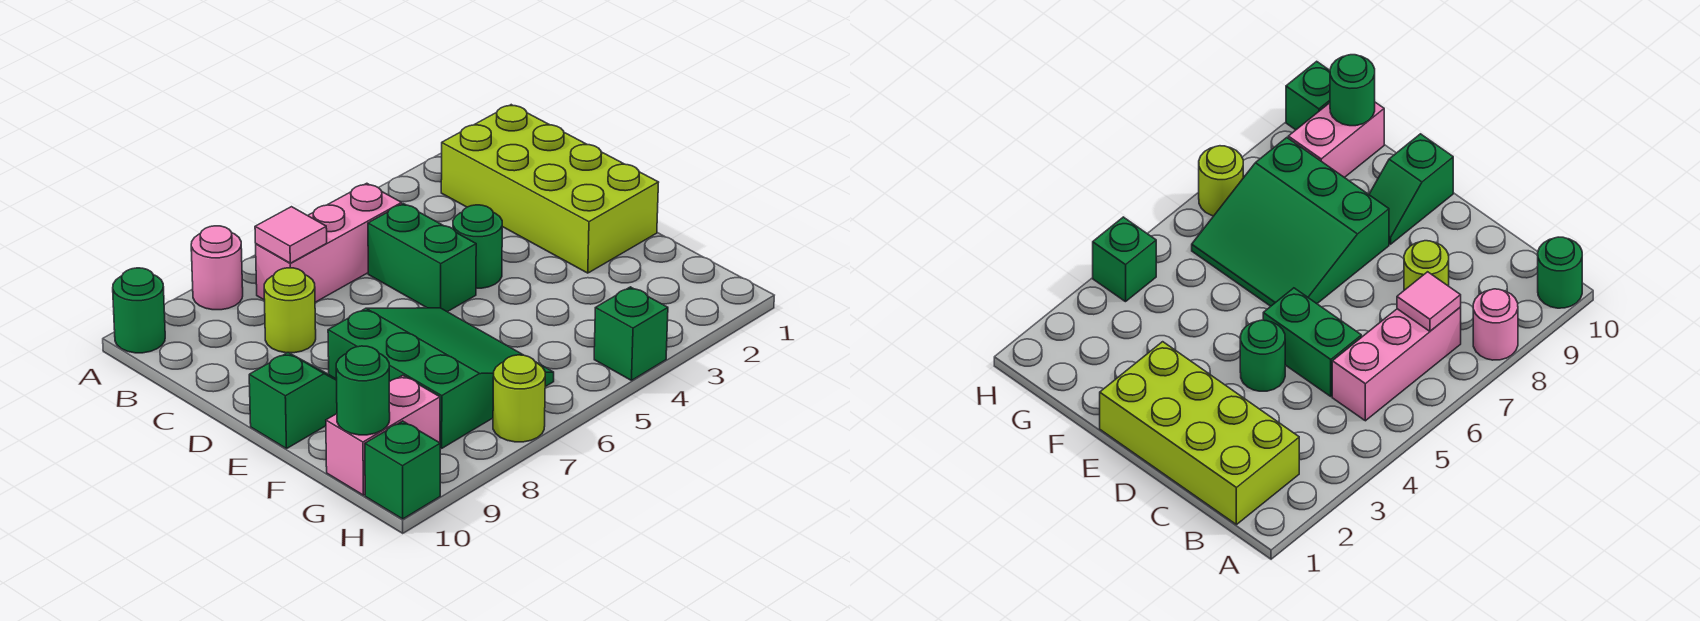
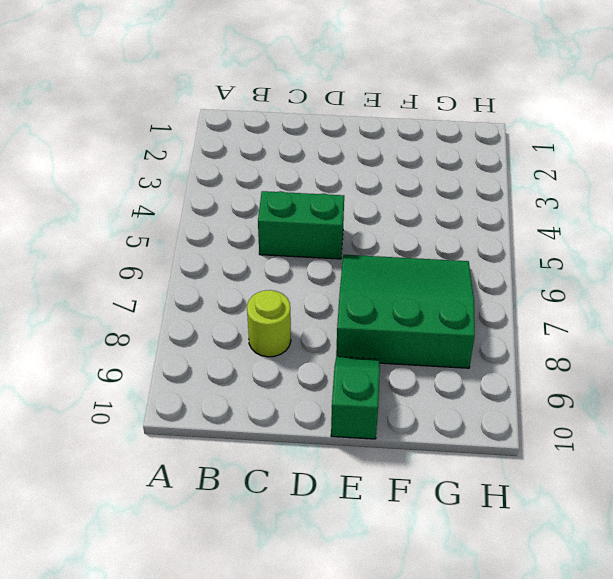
none -> pink round brick A8 level 1
none -> green round brick A10 level 1
none -> lime brick B1:E2 level 1

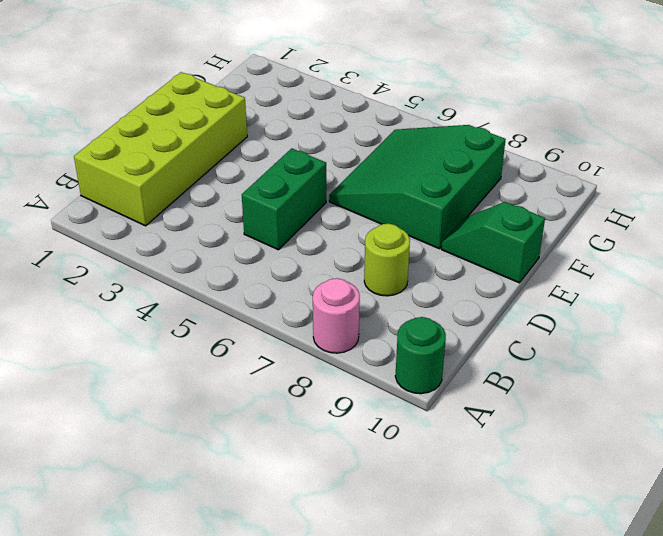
none -> pink brick B5:B7 level 1
none -> green round brick D4 level 1
none -> pink brick G9:G10 level 1

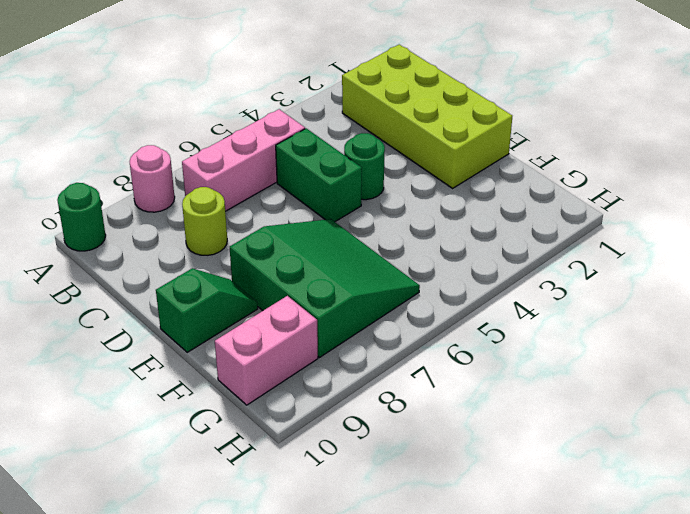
none -> green brick H4 level 1
none -> lime round brick H7 level 1
none -> green brick H10 level 1

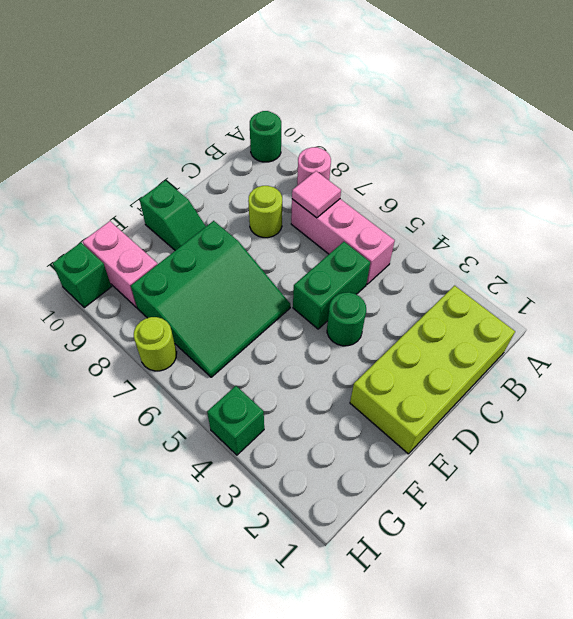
none -> green round brick G10 level 2

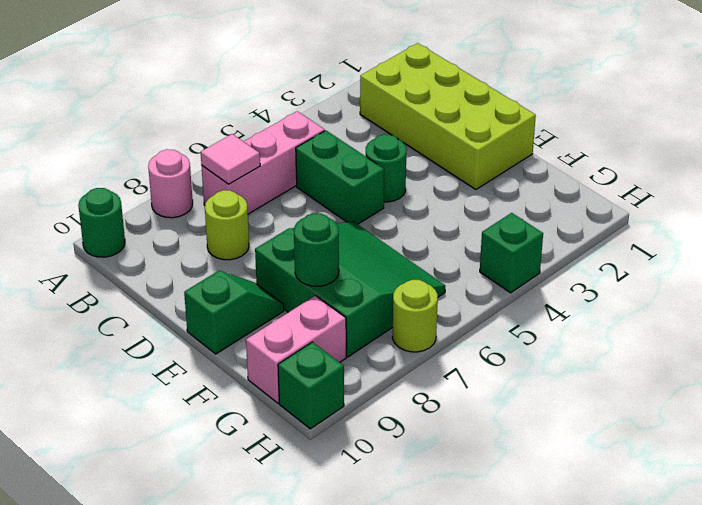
green round brick F8 level 2 -> green round brick G10 level 2

